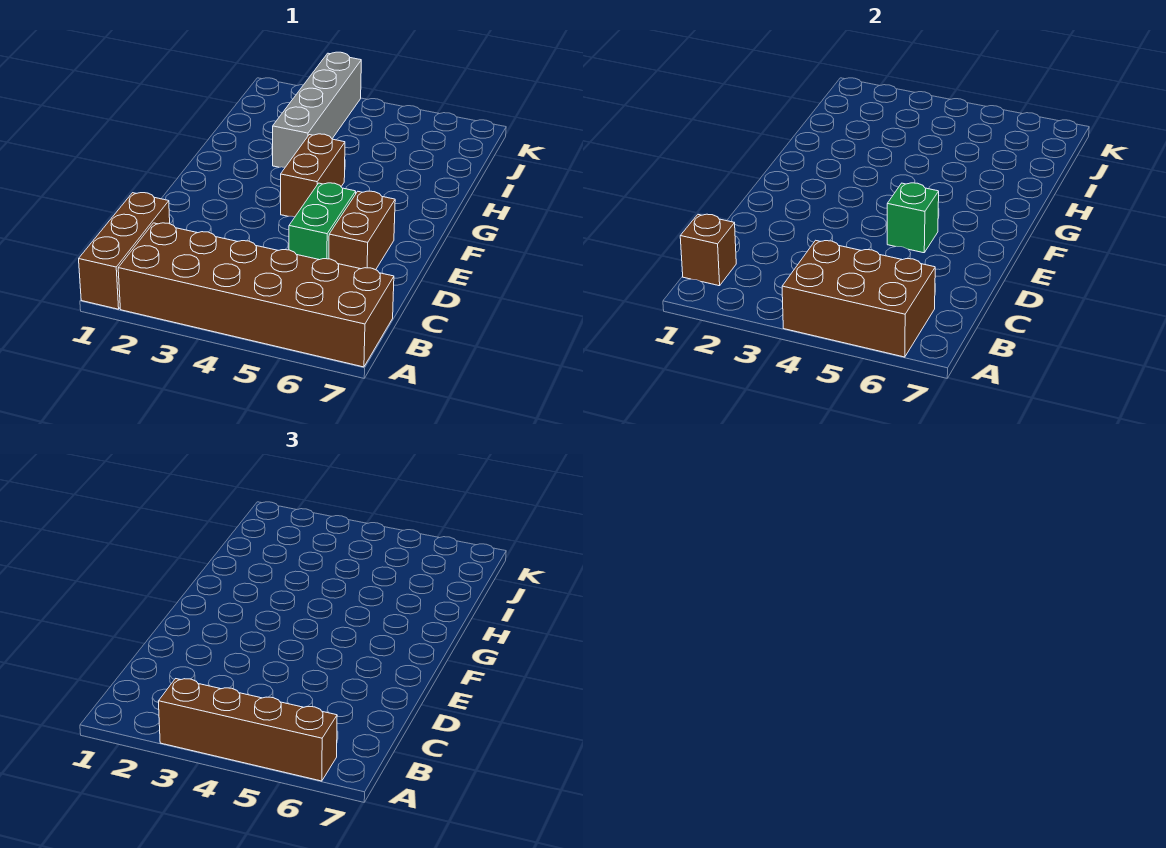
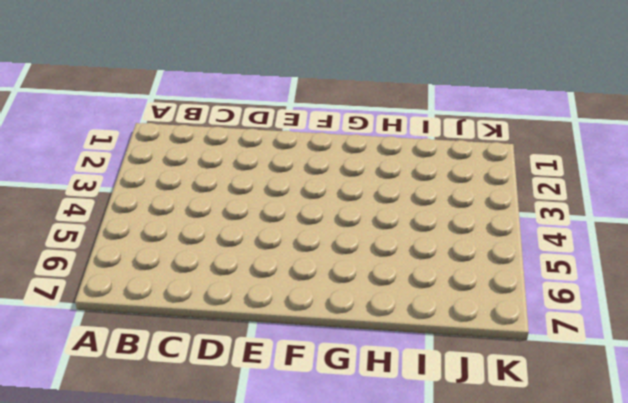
none -> brown brick A1:C1 level 1
none -> brown brick A2:B7 level 1

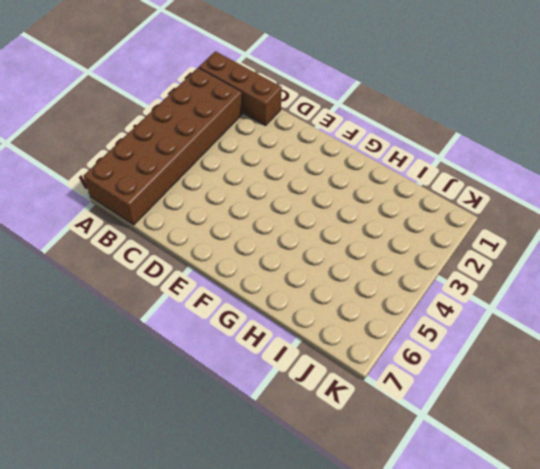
none -> green brick D5:E5 level 1
none -> brown brick D6:E6 level 1

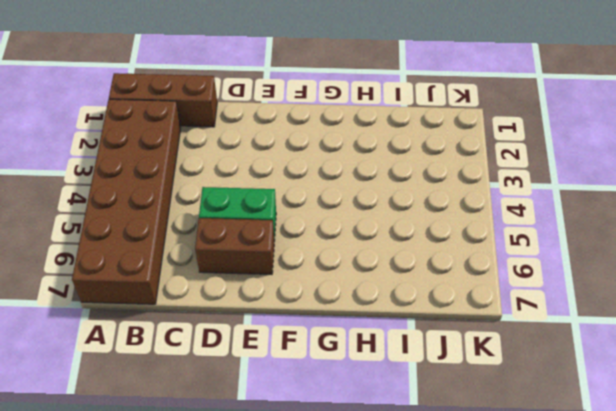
none -> brown brick F4:G4 level 1
none -> grey brick H3:K3 level 1

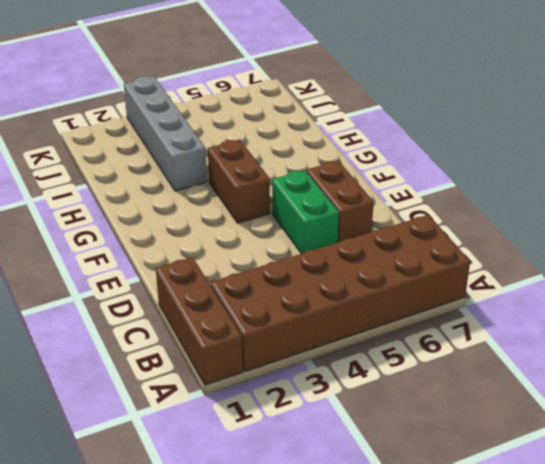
none -> brown brick A4:B6 level 2
none -> brown brick B1 level 2

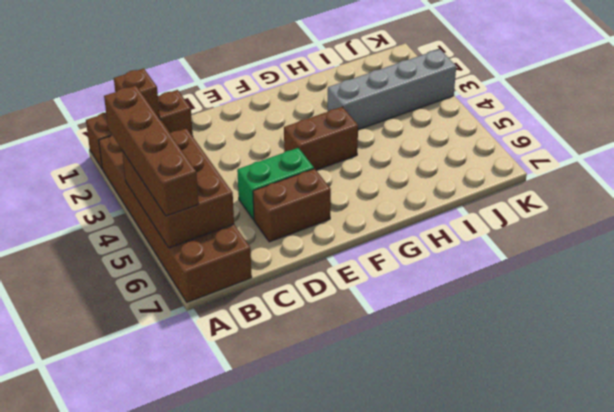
none -> green brick E5 level 2

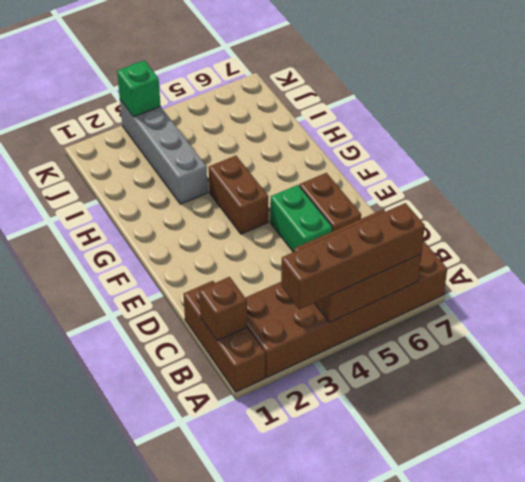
green brick K3 level 2 -> green brick E5 level 2

